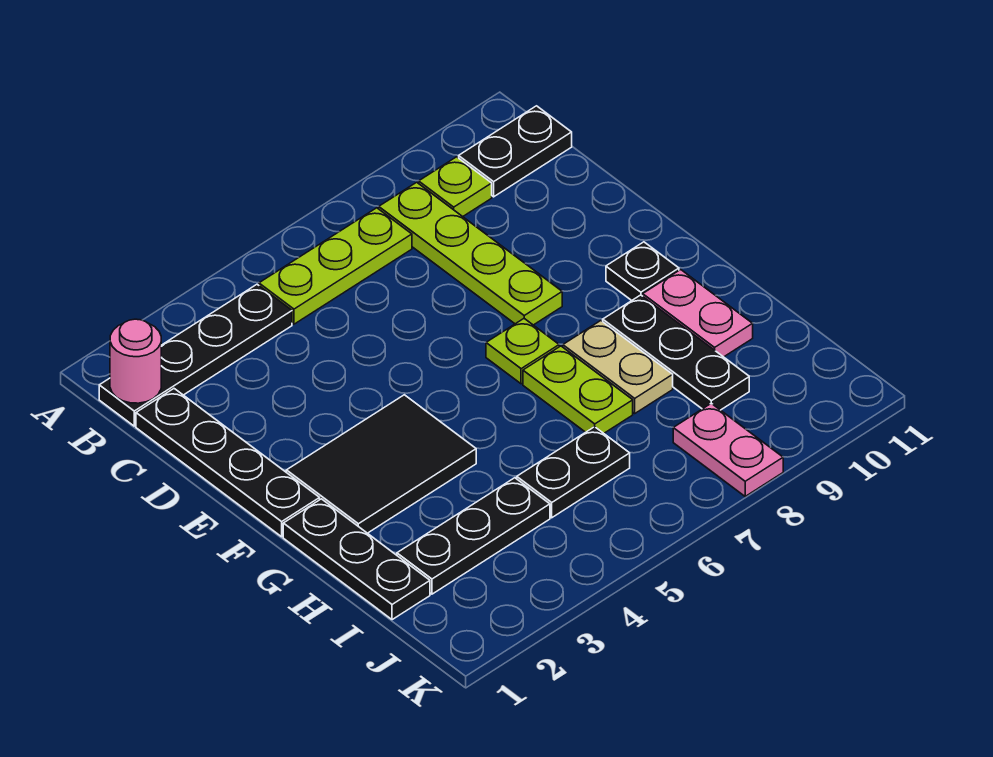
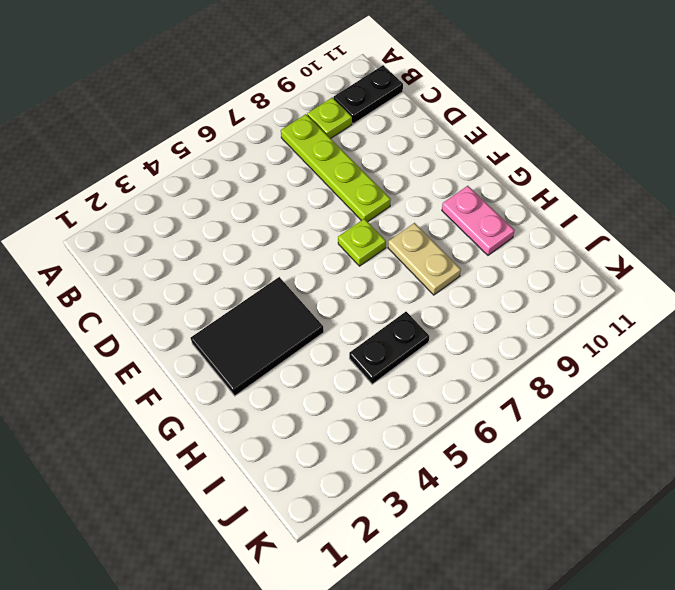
none -> black plate B1:B4 level 1
none -> lime plate B5:B7 level 1
none -> black plate C1:F1 level 1

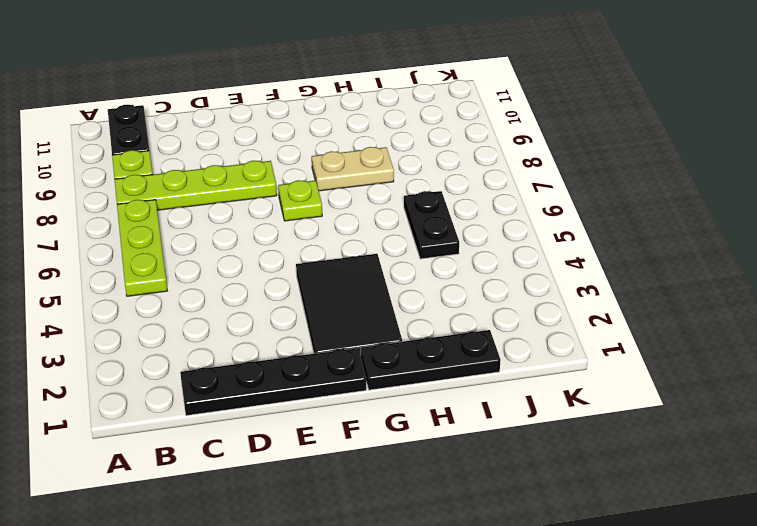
none -> black plate B1:B4 level 1
none -> black plate F10 level 1
none -> lime plate G7:H7 level 1

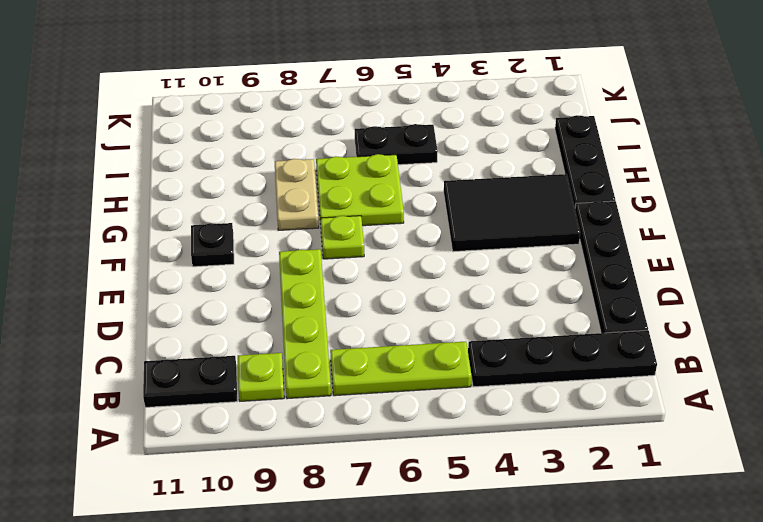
lime plate G6:H7 level 1 -> lime plate G7:H7 level 1
none -> black plate G9:I9 level 1
none -> pink plate G10:H10 level 1
none -> black plate I2:I4 level 1

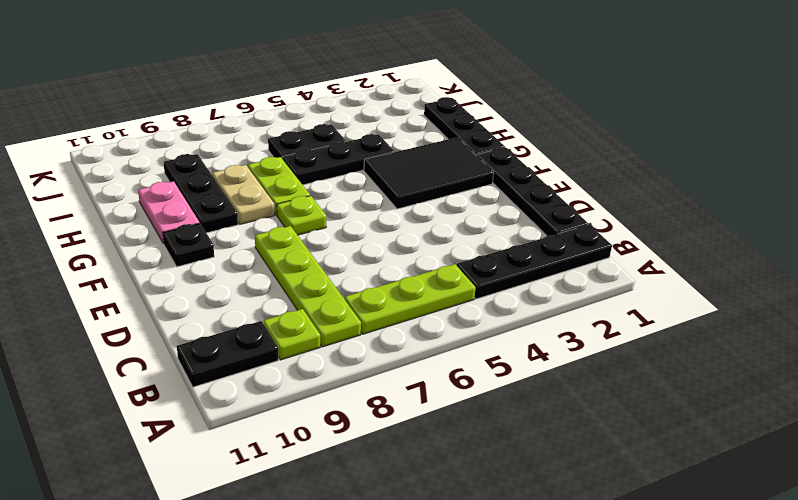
black plate H4:H6 level 1 -> black plate I2:I4 level 1
none -> pink plate J8:K8 level 1
none -> pink round brick B1 level 2

